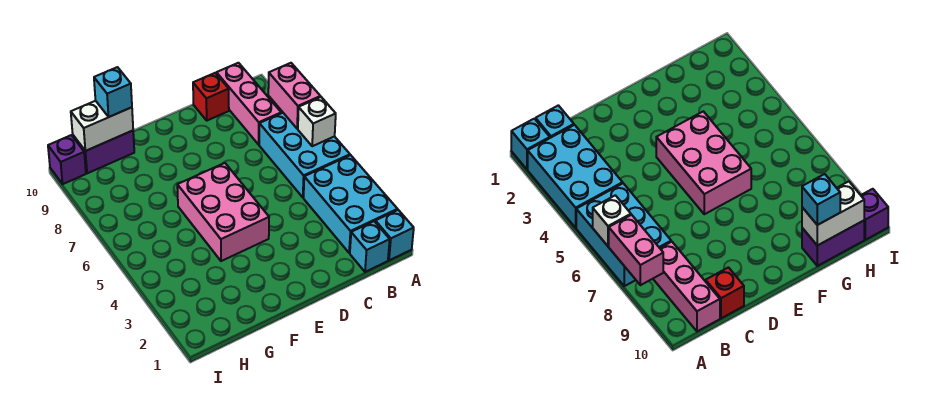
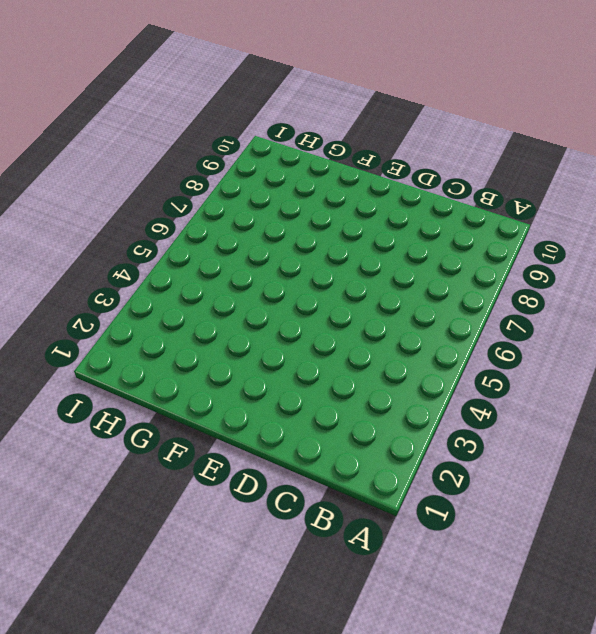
none -> cyan brick A1 level 1
none -> cyan brick A2:B4 level 1
none -> cyan brick A5:B7 level 1

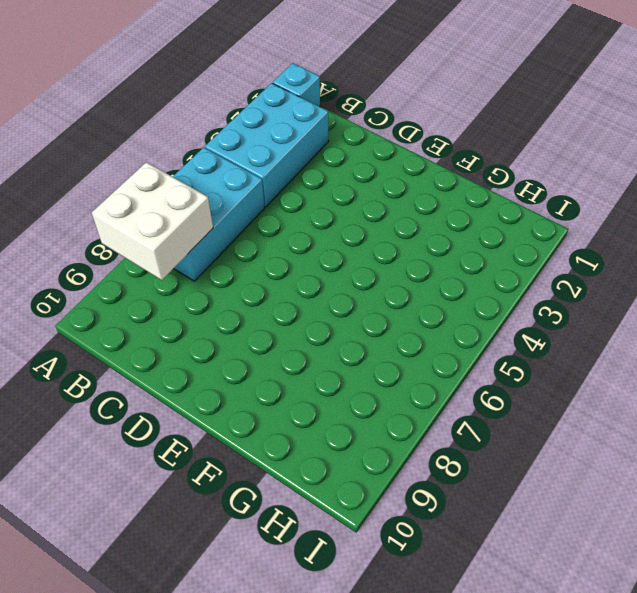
white brick A7:B8 level 2 -> pink brick A7:A8 level 2
none -> cyan brick B1 level 1
none -> pink brick B8:B10 level 1
none -> red brick C10 level 1

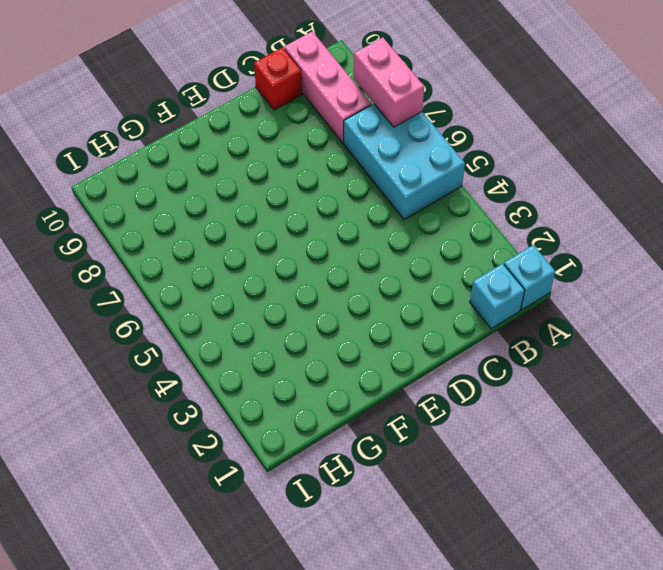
none -> cyan brick A2:B4 level 1
none -> pink brick E4:F6 level 1
none -> purple brick G10:H10 level 1

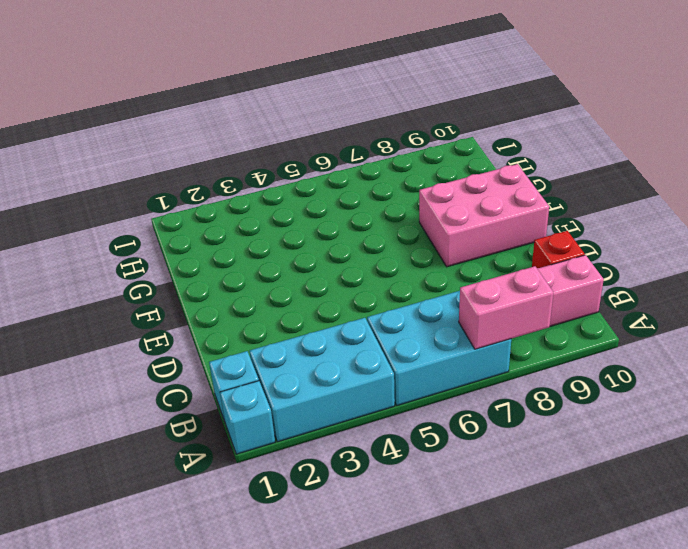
pink brick E8:F10 level 1 -> pink brick E4:F6 level 1
none -> purple brick G10:H10 level 1
none -> purple brick I10 level 1
none -> white brick A6 level 2

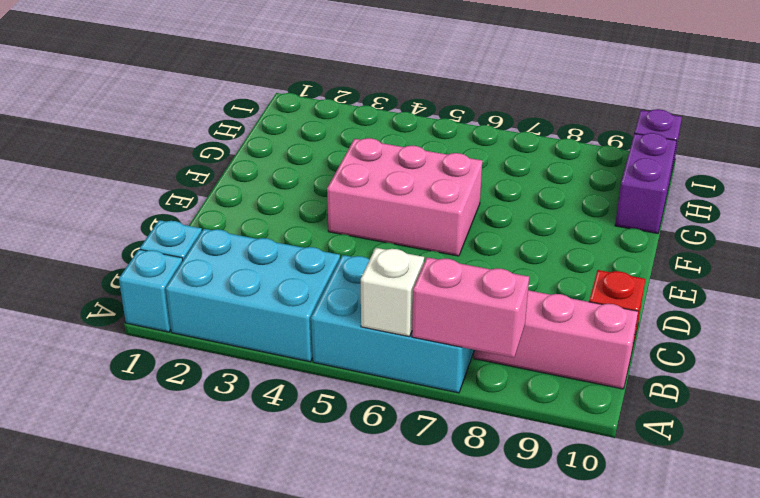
none -> white brick G10:H10 level 2
none -> cyan brick G10 level 3

